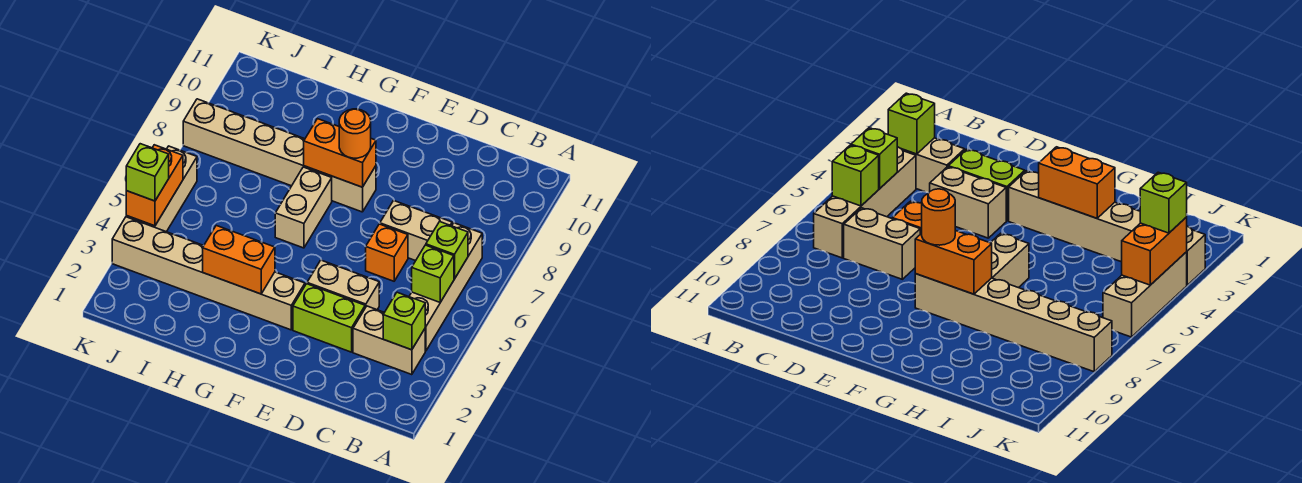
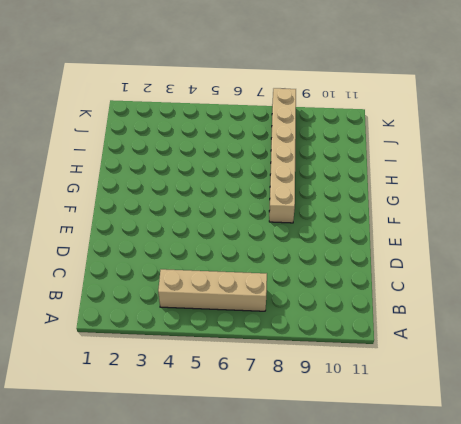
none -> tan brick B3:C3 level 1
none -> tan brick C7:D7 level 1
none -> lime brick D3:E3 level 1

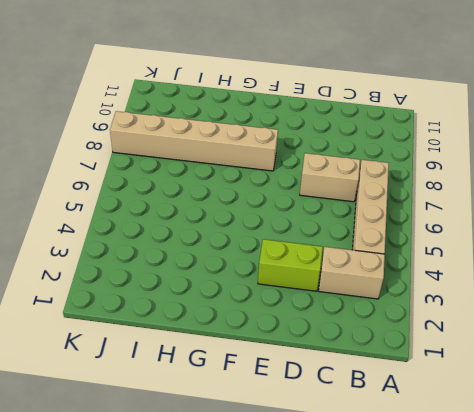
none -> tan brick D4:E4 level 1
none -> orange brick D6 level 1
none -> tan brick F3:K3 level 1

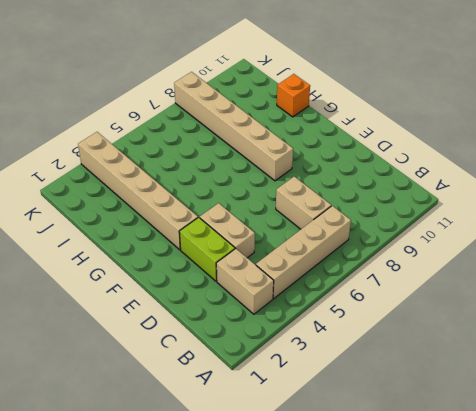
orange brick H11 level 1 -> orange brick D6 level 1
none -> tan brick G6:G7 level 1
none -> tan brick K4:K6 level 1
none -> lime brick B3 level 2

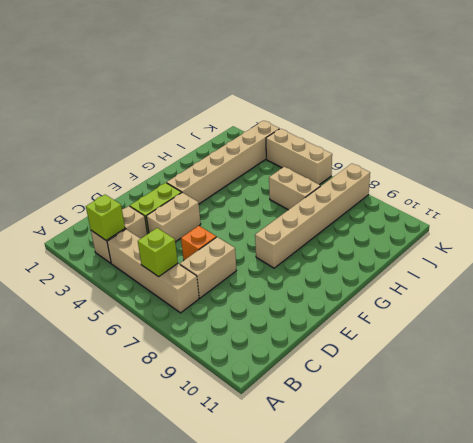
tan brick I6:I7 level 1 -> tan brick G6:G7 level 1
none -> lime brick B5 level 2
none -> orange brick F8:G8 level 2
none -> orange brick G3:H3 level 2

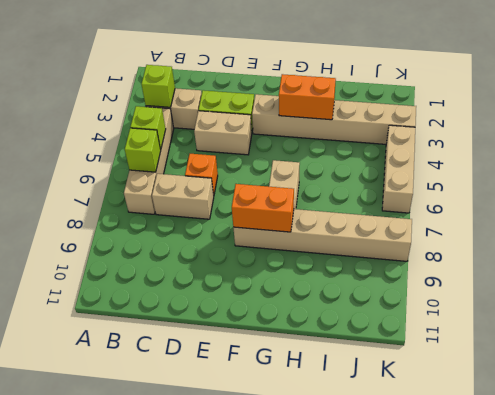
none -> orange brick K4:K5 level 2
none -> orange round brick F8 level 3
none -> lime brick K4 level 3

